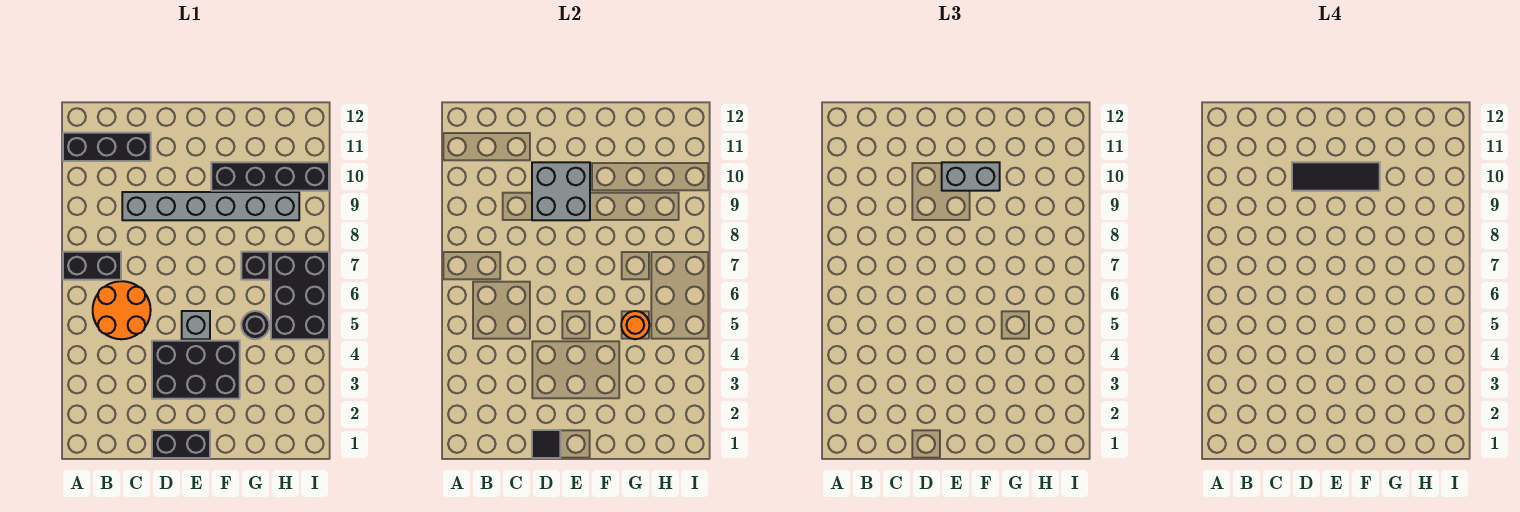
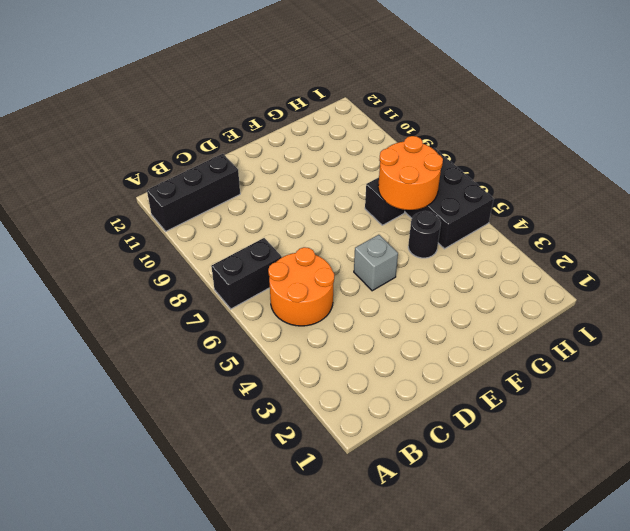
orange round brick G6:H7 level 2 -> none
none -> grey brick C9:H9 level 1
none -> black brick D1:E1 level 1
none -> black brick D3:F4 level 1

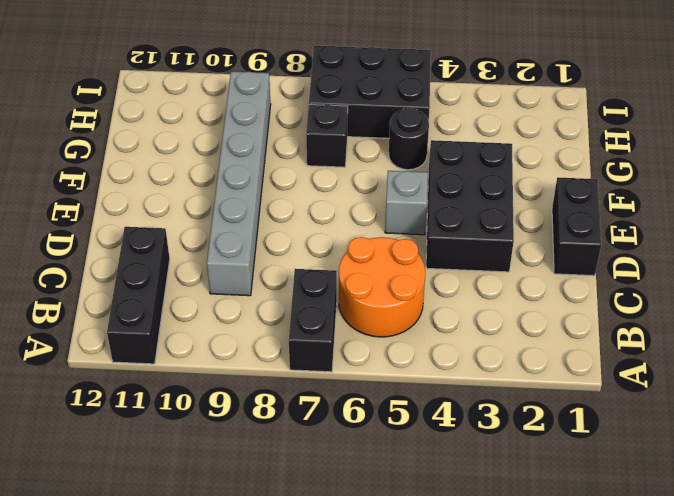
none -> black brick F10:I10 level 1
none -> black tile D1 level 2
none -> grey brick D9:E10 level 2

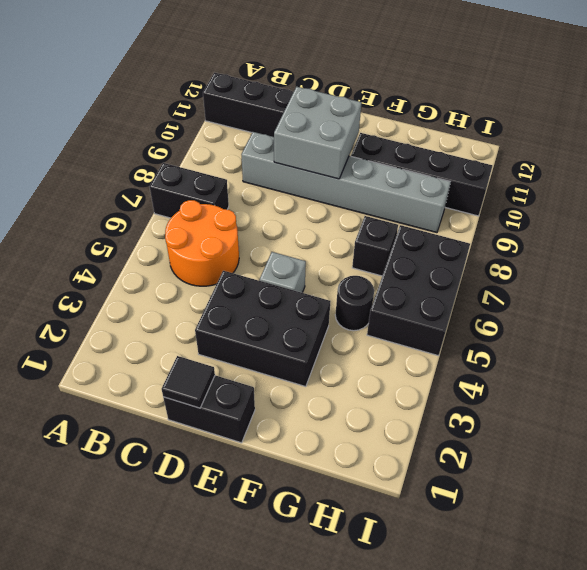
none -> orange round brick G5 level 2
none -> grey brick E10:F10 level 3
none -> black tile D10:F10 level 4

